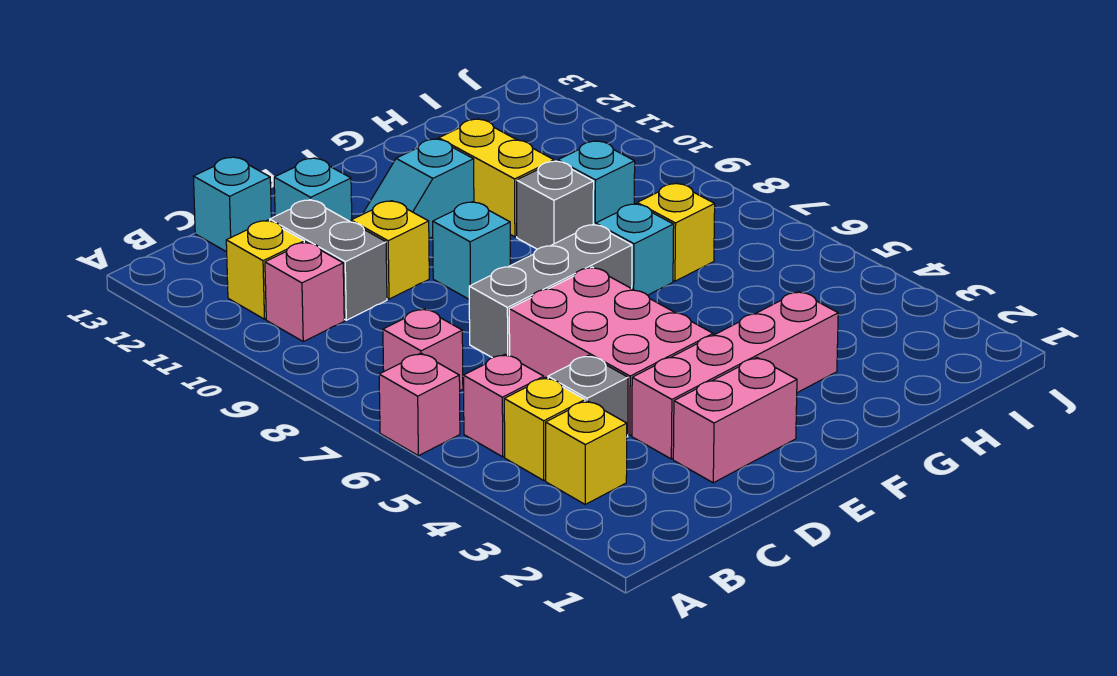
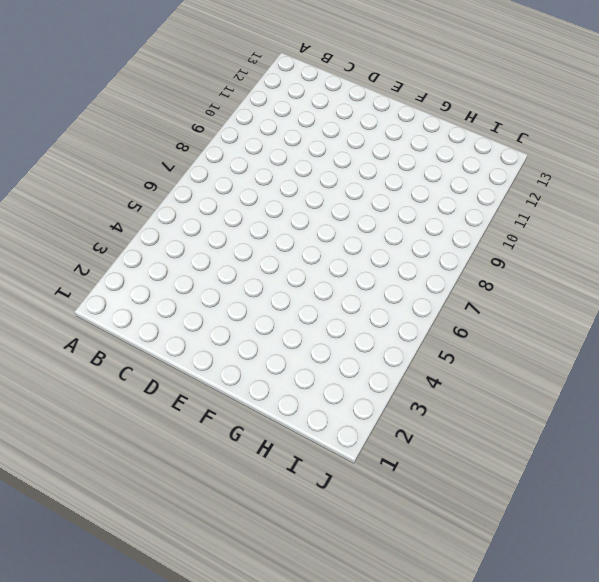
none -> pink brick A6 level 1
none -> yellow brick B3 level 1
none -> yellow brick B4 level 1

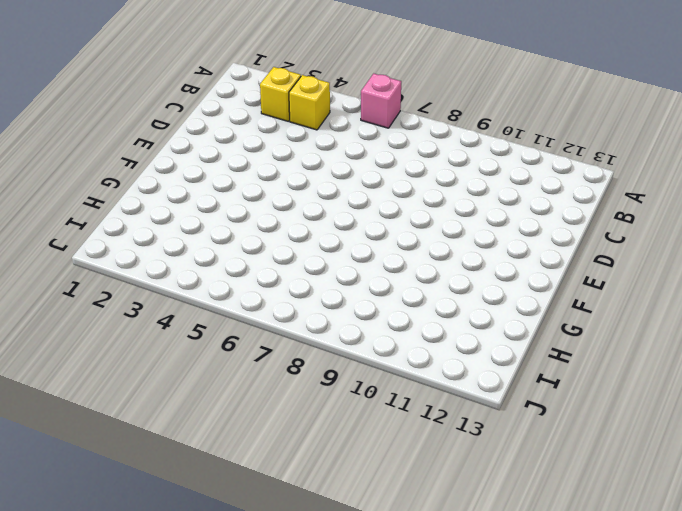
none -> pink brick B5 level 1
none -> pink brick B7 level 1
none -> pink brick B10 level 1

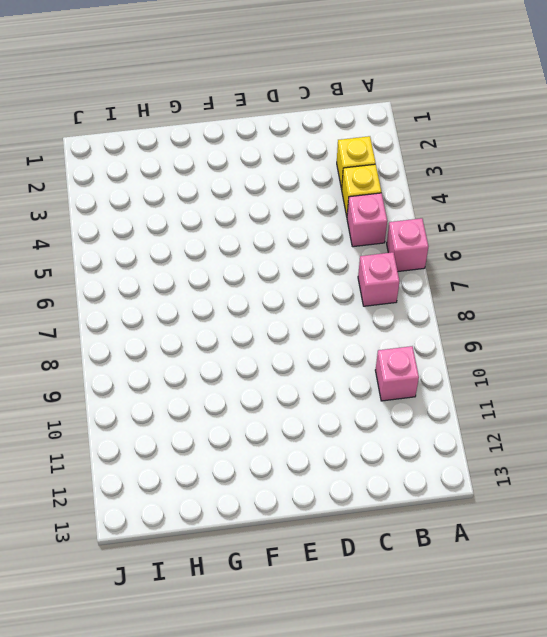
none -> yellow brick B11 level 1
none -> grey brick C4 level 1
none -> grey brick C10:C11 level 1

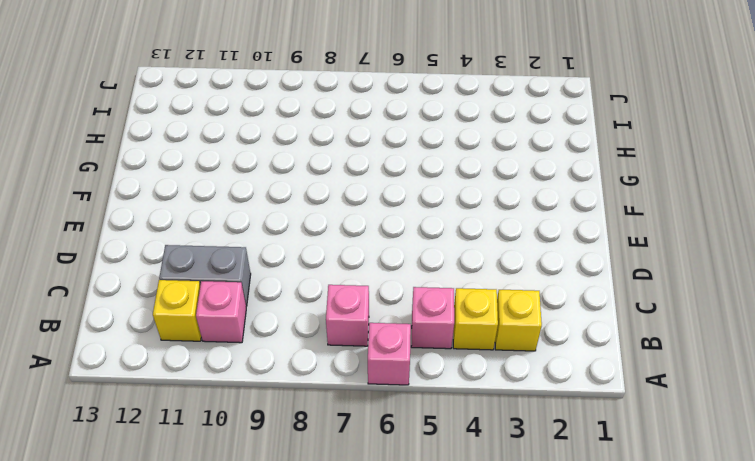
none -> grey brick C4 level 1
none -> cyan brick C13 level 1
none -> pink brick D2:E2 level 1

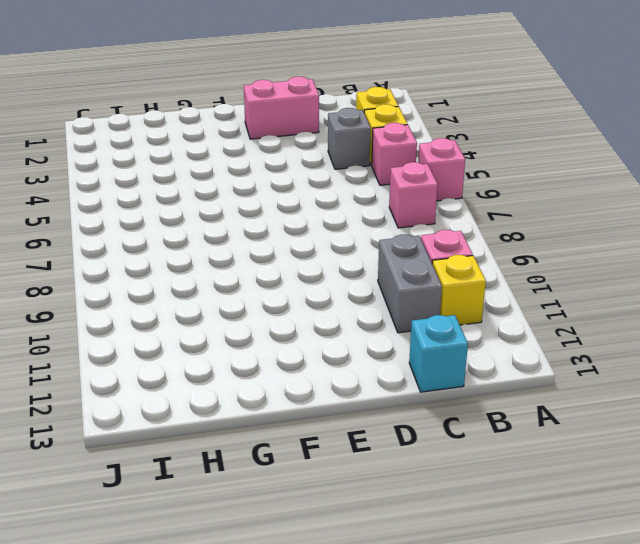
none -> pink brick D3:G3 level 1
none -> pink brick D4:E6 level 1
none -> grey brick D7:F7 level 1

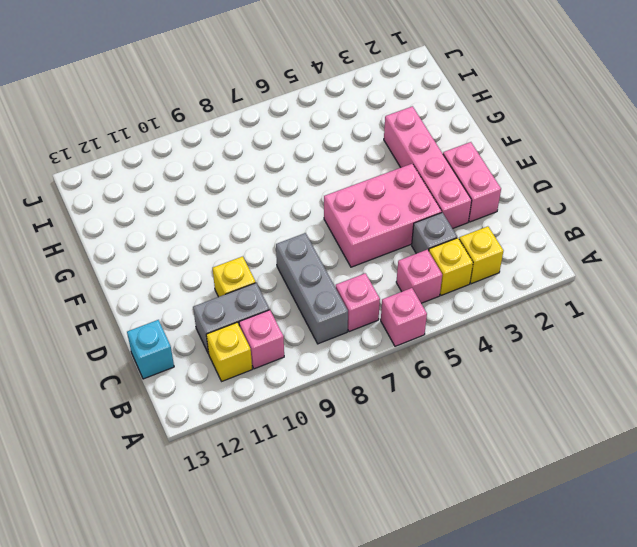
grey brick B8:D8 level 1 -> grey brick D7:F7 level 1
none -> cyan brick D12 level 1
none -> cyan brick E9 level 1
none -> cyan slope E11:F11 level 1 top F

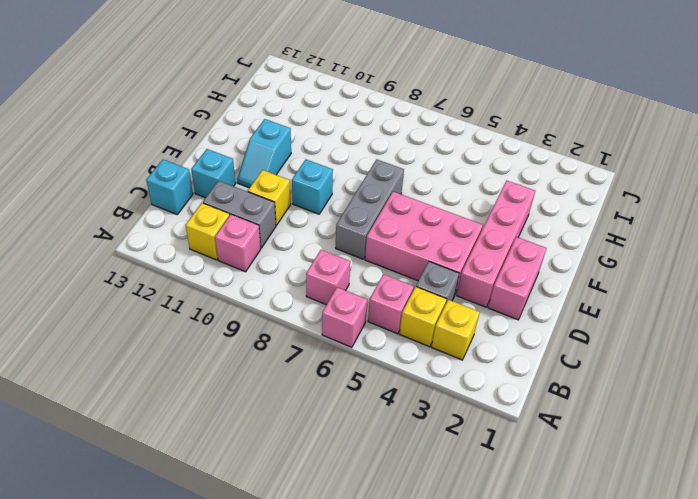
none -> cyan brick G7 level 1
none -> grey brick G9 level 1
none -> yellow brick G10:G11 level 1

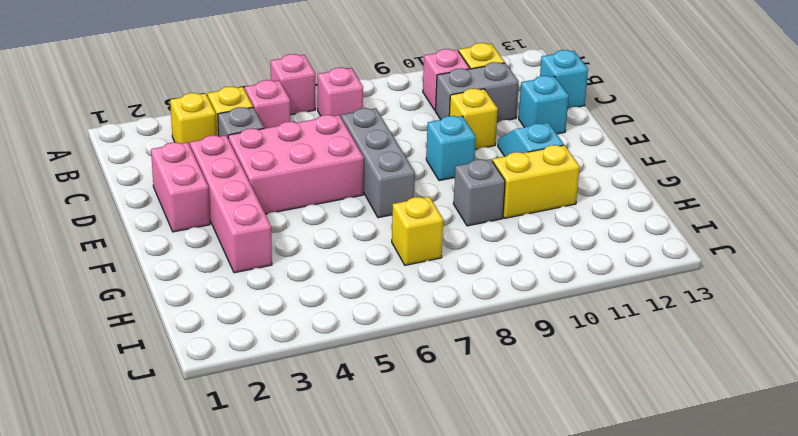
none -> cyan brick G7 level 1
none -> cyan brick H9 level 1

